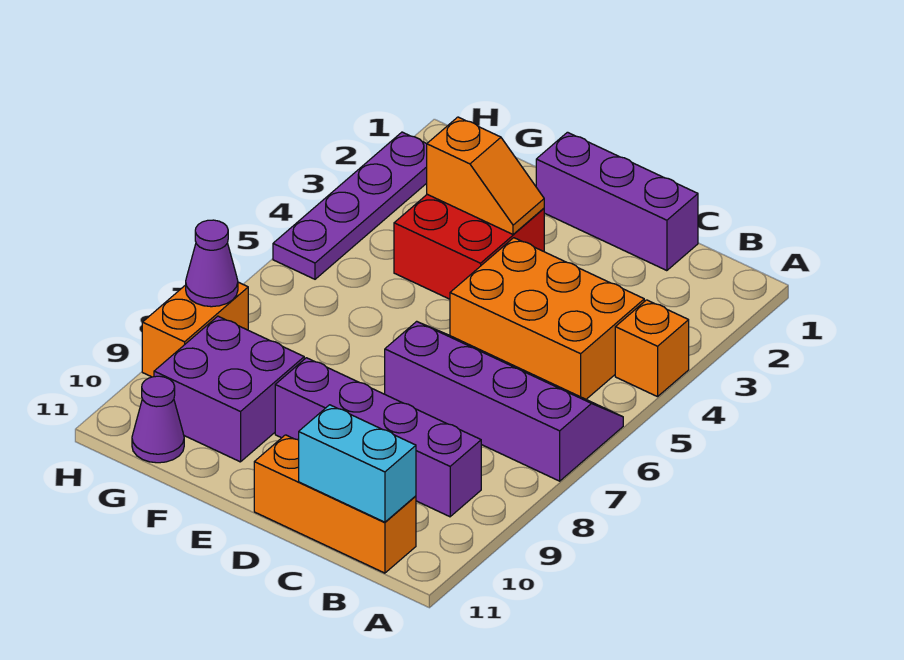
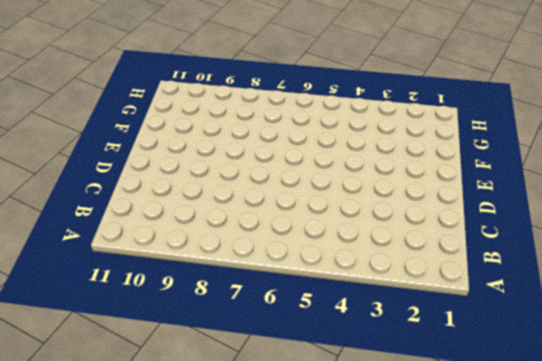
none -> orange brick A4 level 1
none -> purple slope A6:D7 level 1 top 7
none -> orange brick B4:D5 level 1

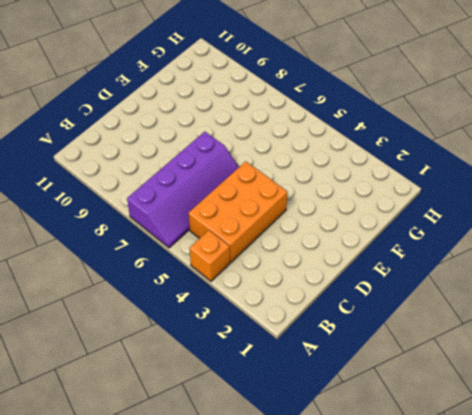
none -> purple brick B9:E9 level 1
none -> orange brick B11:D11 level 1
none -> purple brick C1:E1 level 1

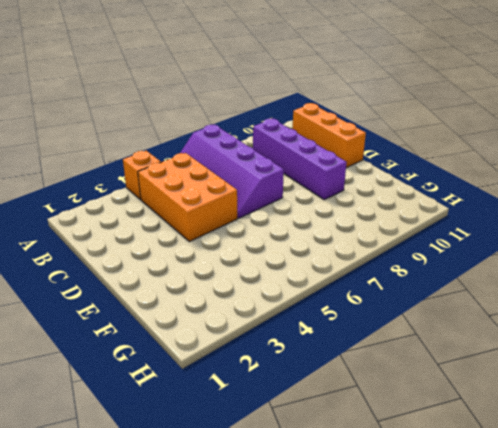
none -> purple brick C1:E1 level 1
none -> red brick E3:F4 level 1
none -> purple brick F9:G10 level 1

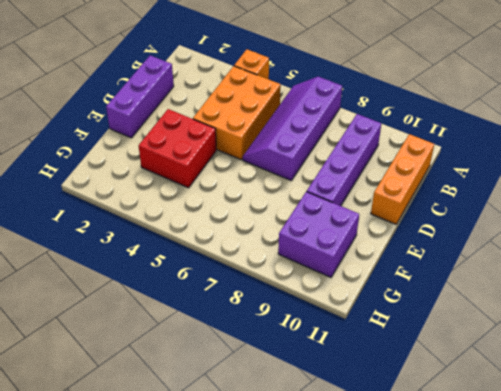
none -> purple cone G11 level 1
none -> purple plate H2:H5 level 1
none -> orange brick H8:H9 level 1

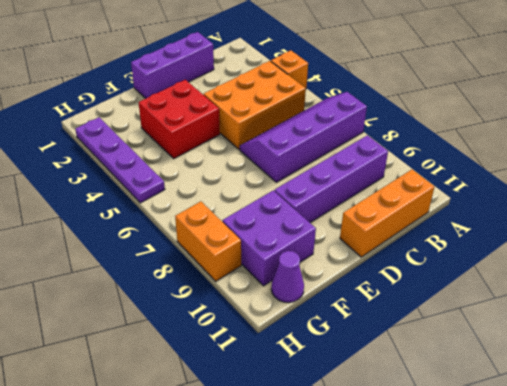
none -> cyan brick B11:C11 level 2
none -> orange slope E3:F3 level 2 top F
none -> purple cone H8 level 2

